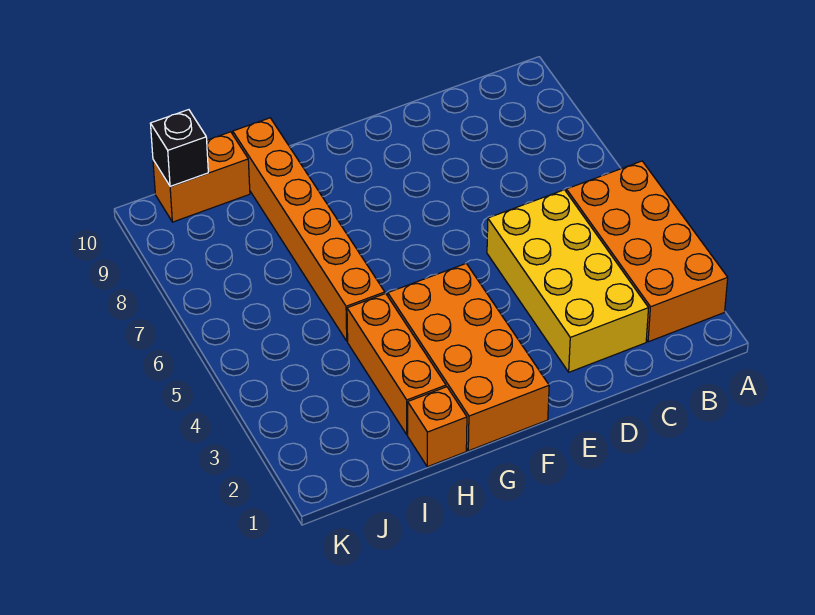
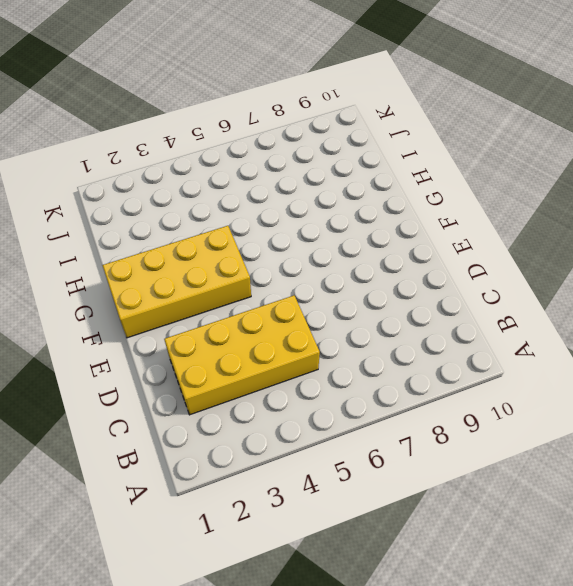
yellow brick F1:G4 level 1 -> orange brick F1:G4 level 1
none -> orange brick A2:B5 level 1
none -> orange brick H1 level 1

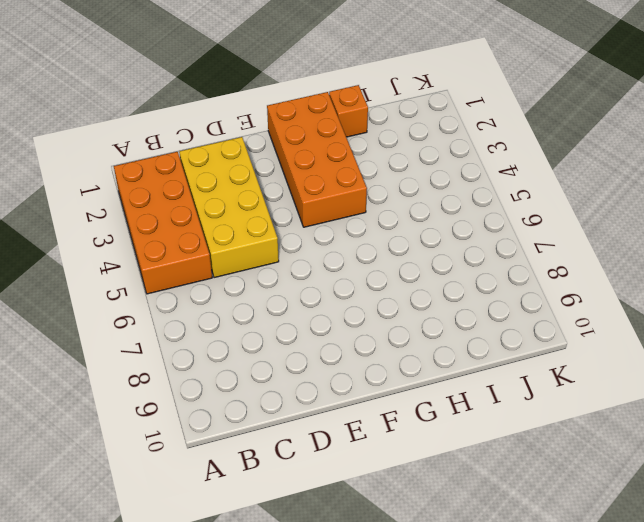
none -> orange brick H2:H4 level 1
none -> orange brick H5:H10 level 1

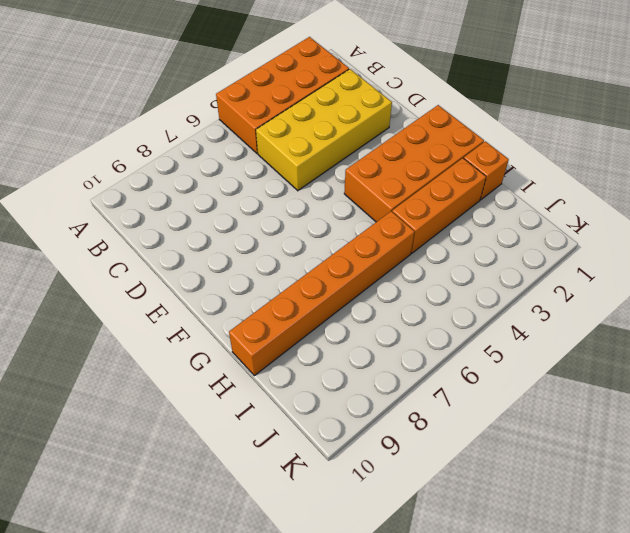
none -> orange brick I10:J10 level 1
none -> black brick J10 level 2

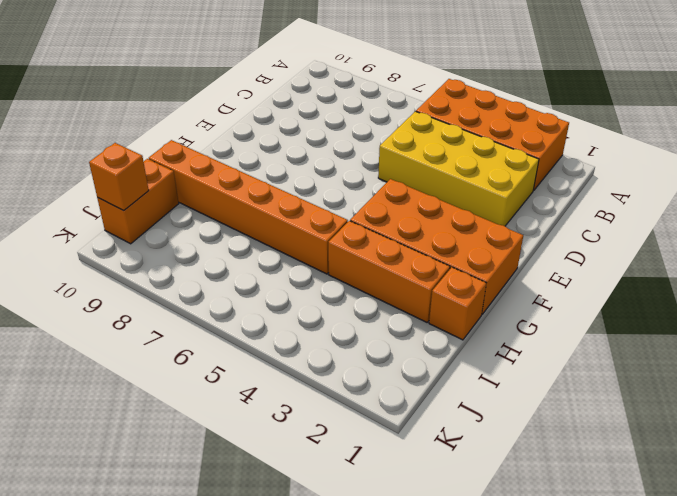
orange brick J10 level 2 -> black brick J10 level 2

